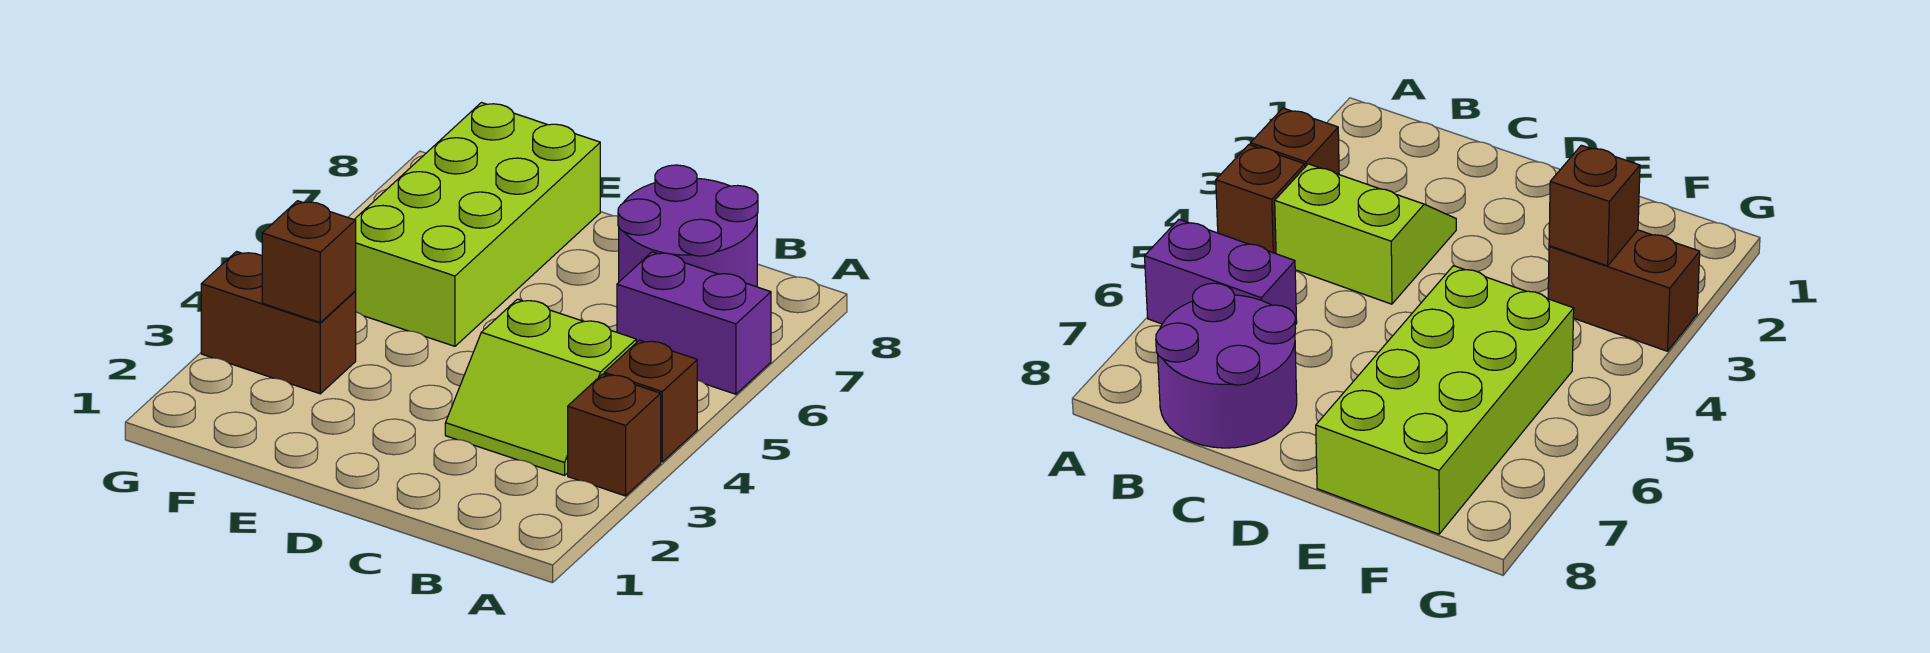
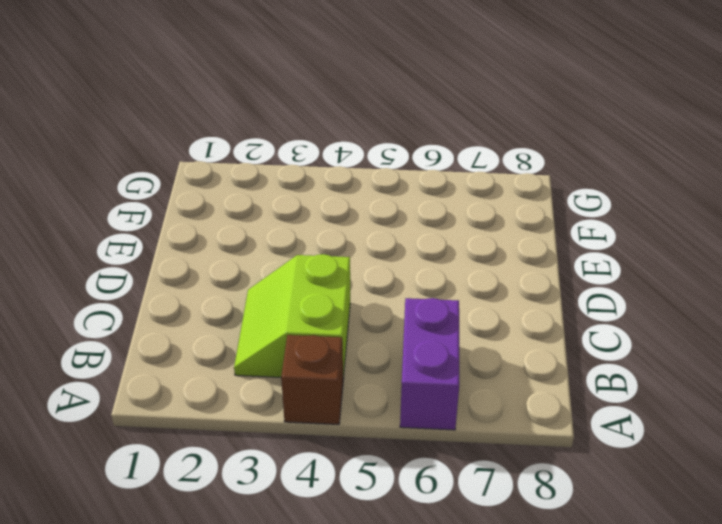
none -> brown brick A3 level 1
none -> purple round brick B7:C8 level 1

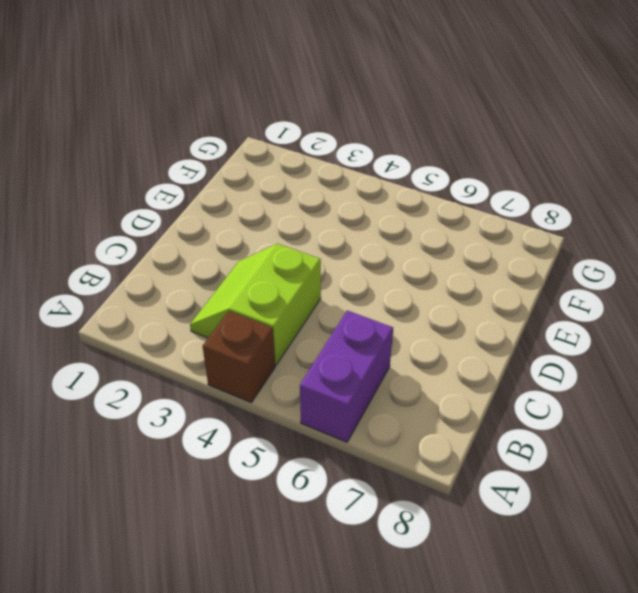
none -> brown brick A3 level 1
none -> purple round brick B7:C8 level 1

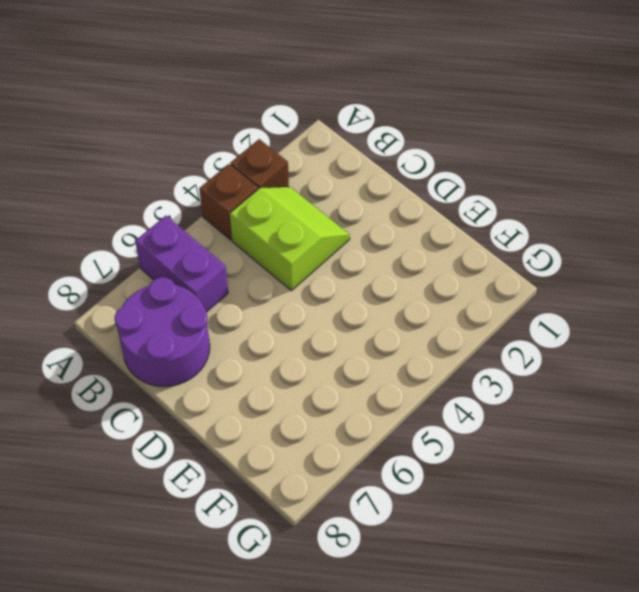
none -> lime brick E5:F8 level 1
none -> brown brick F3:G3 level 1

